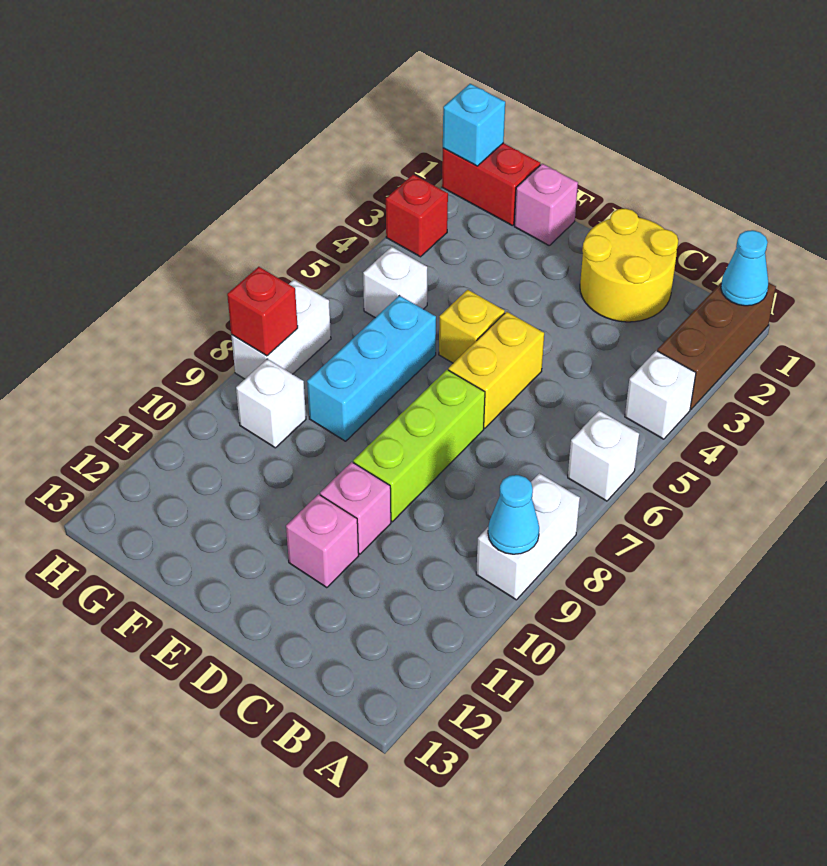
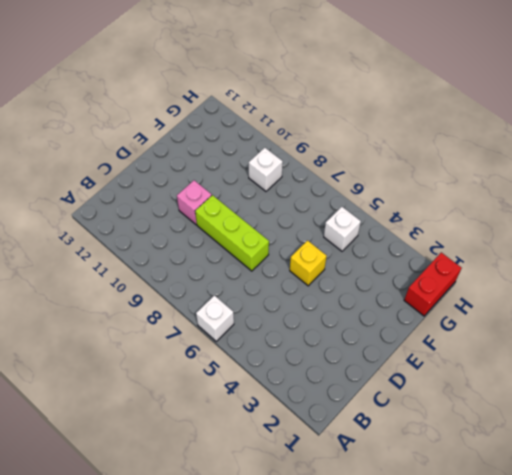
none -> brown brick A1:A3 level 1
none -> white brick A4 level 1
none -> white brick A8:A9 level 1

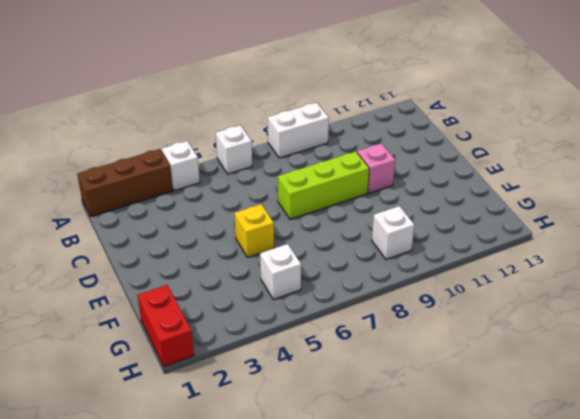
none -> yellow round brick C1:D2 level 1
none -> yellow brick D5:D6 level 1
none -> pink brick D11 level 1

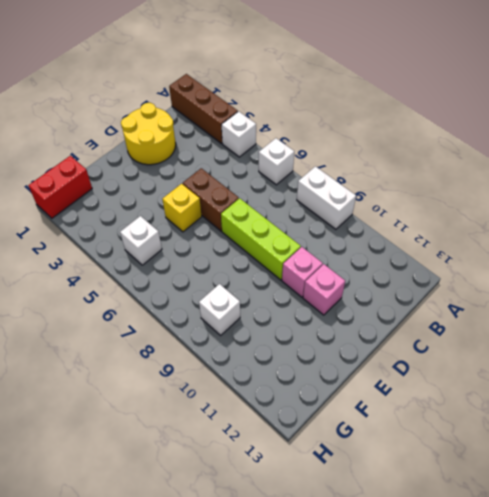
brown brick D5:D6 level 1 -> yellow brick D5:D6 level 1
none -> pink brick F1 level 1
none -> cyan brick F6:F8 level 1
none -> red brick H3 level 1

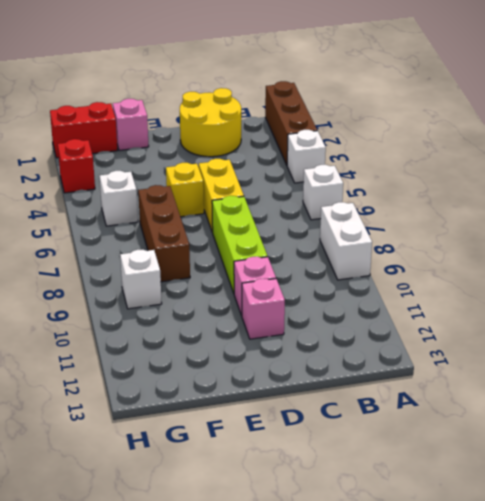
brown brick F6:F8 level 1 -> cyan brick F6:F8 level 1
none -> white brick H7:H8 level 1
none -> cyan cone A1 level 2
none -> cyan cone A9 level 2

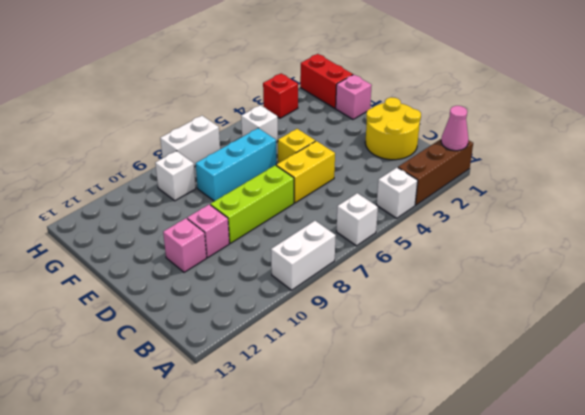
pink cone A1 level 2 -> cyan cone A1 level 2
none -> cyan cone A9 level 2
none -> cyan brick H1 level 2
none -> red brick H8 level 2

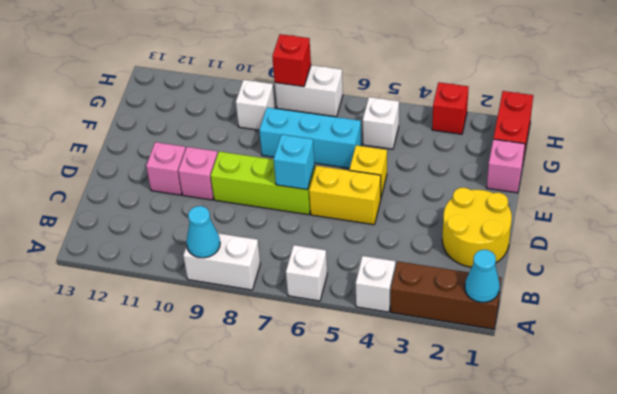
cyan brick D7 level 2 -> cyan brick H1 level 2

